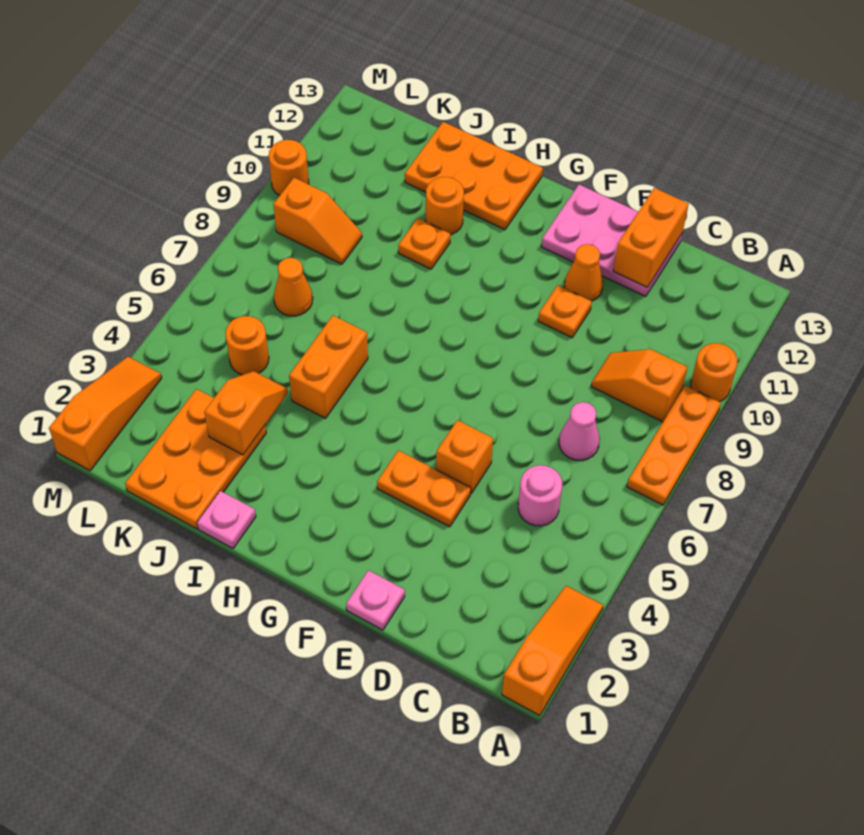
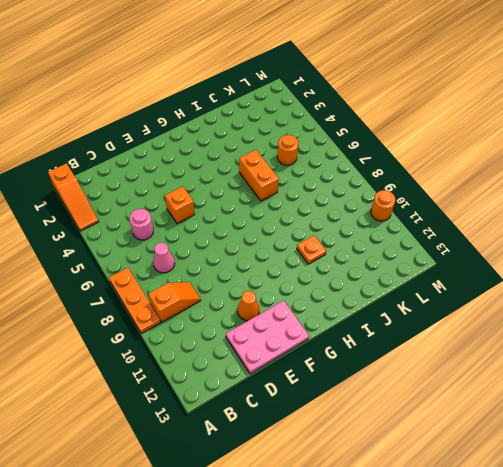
none -> orange round brick A10 level 1
none -> pink plate E1 level 1
none -> orange plate E4:F4 level 1

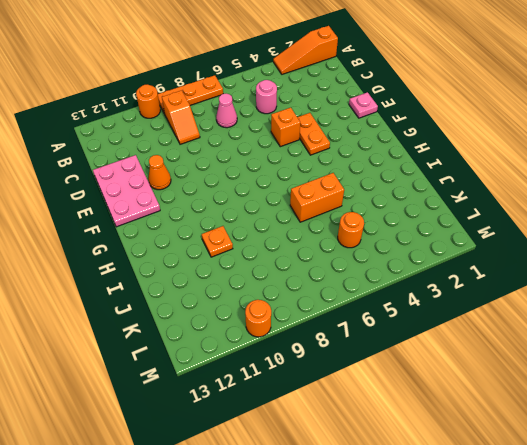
none -> orange plate E10 level 1
none -> orange plate H12:J13 level 1
none -> pink plate I1 level 1

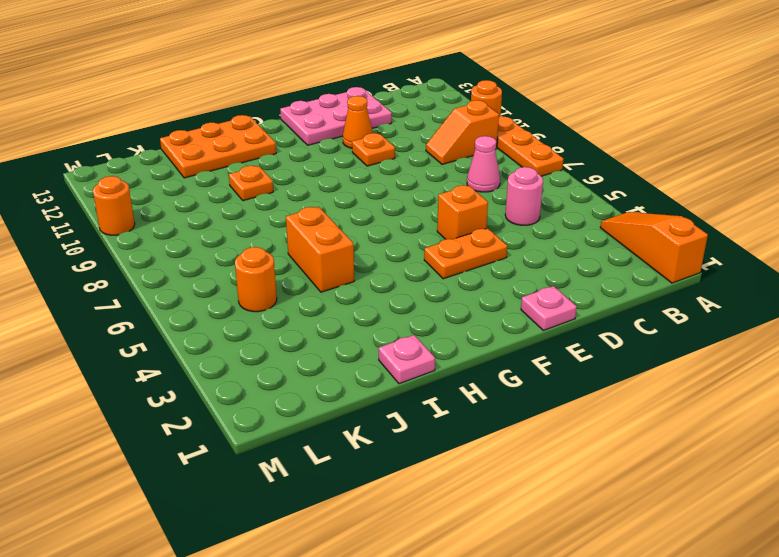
none -> orange round brick I11 level 1
none -> orange plate J1:K3 level 1
none -> orange cone K7 level 1

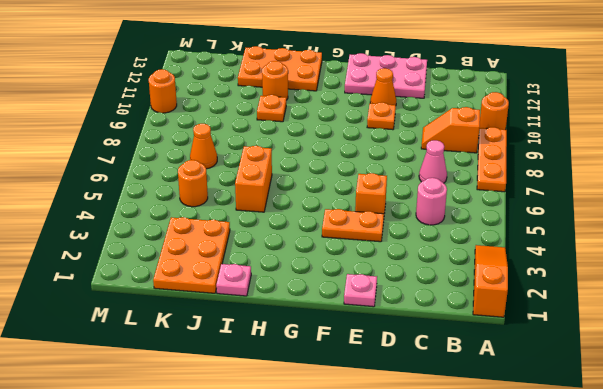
none -> orange slope K9:L9 level 1 top L
none -> orange slope M1:M3 level 1 top 1
none -> orange brick D12:D13 level 2

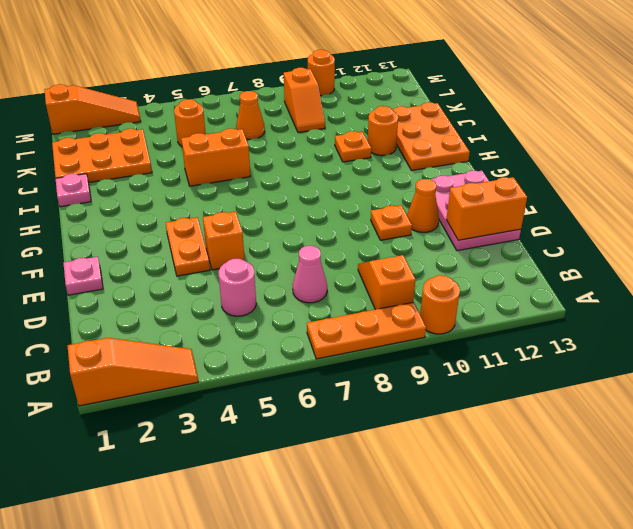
none -> orange slope J3:J4 level 2 top 3

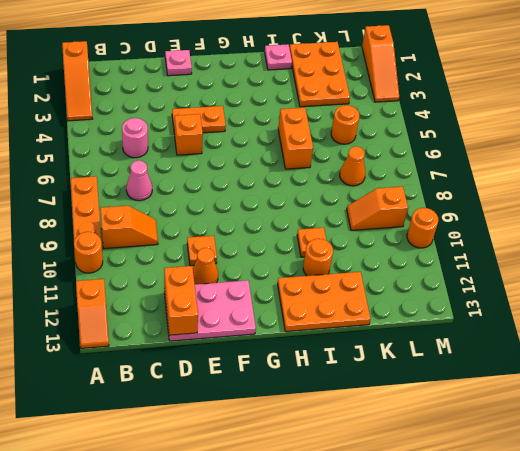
orange slope A12:A13 level 1 top 12 -> orange slope J3:J4 level 2 top 3

